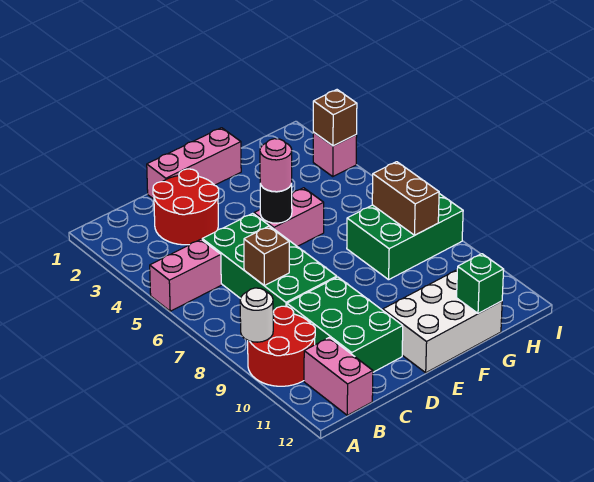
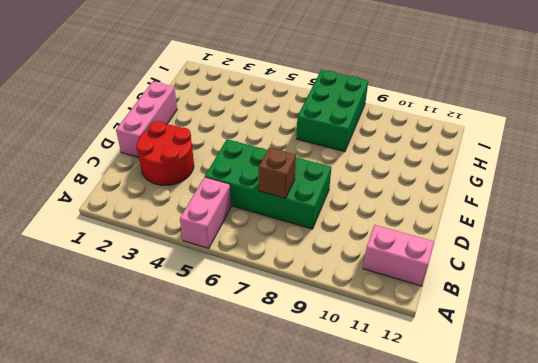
none -> red round brick A9:B10 level 1
none -> green brick C9:D11 level 1
none -> pink brick E5:F5 level 1

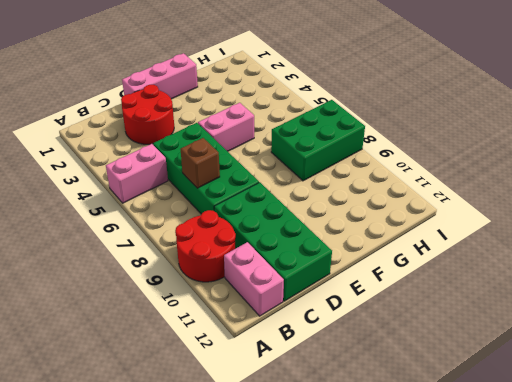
green brick C9:D12 level 1 -> green brick C9:D11 level 1
none -> white brick E11:G12 level 1
none -> pink brick I3 level 1
none -> white round brick A9 level 2

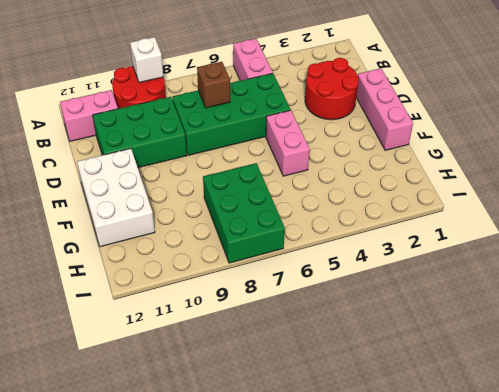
white brick A9 level 2 -> white round brick A9 level 2
none -> pink brick I3 level 1
none -> black round brick E5 level 2
none -> green brick G12 level 2

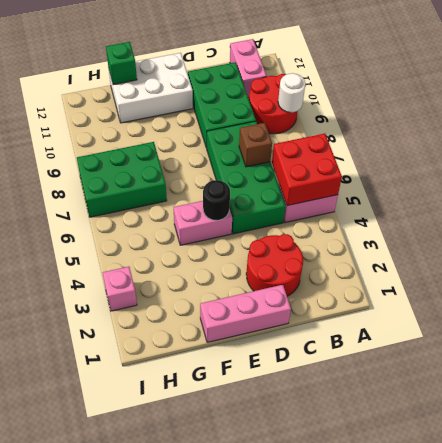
red brick A5:B6 level 2 -> none
none -> brown brick H7:H8 level 2
none -> brown brick I3 level 2
none -> pink round brick E5 level 3

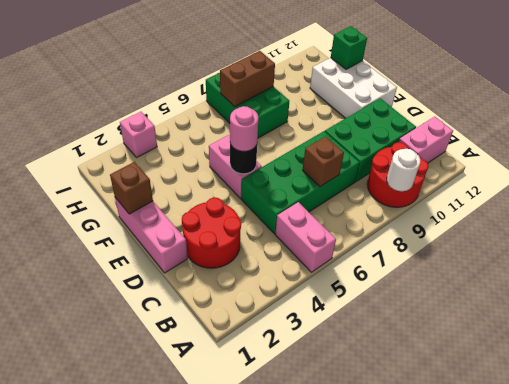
brown brick F1 level 2 -> brown brick I3 level 2

